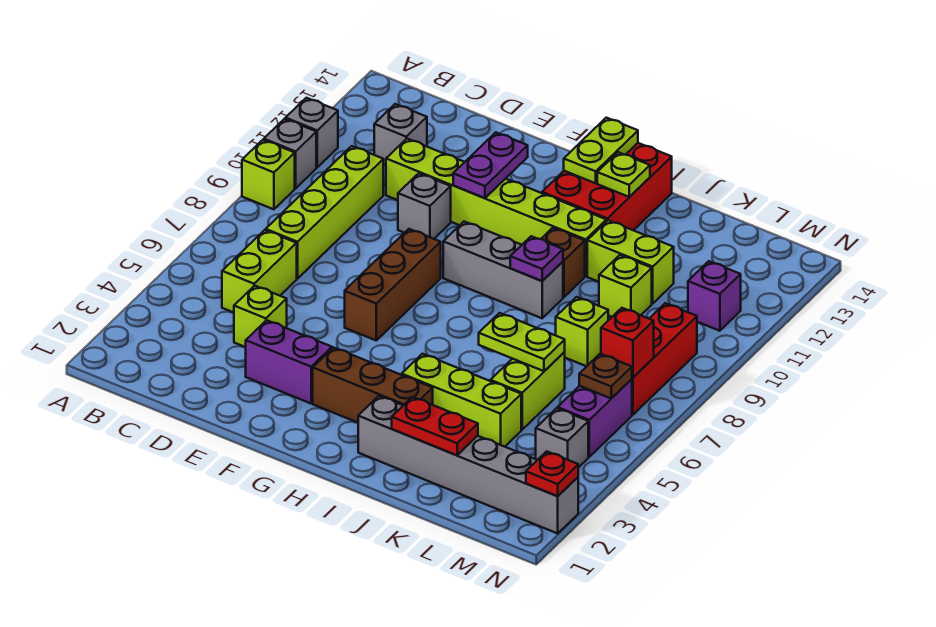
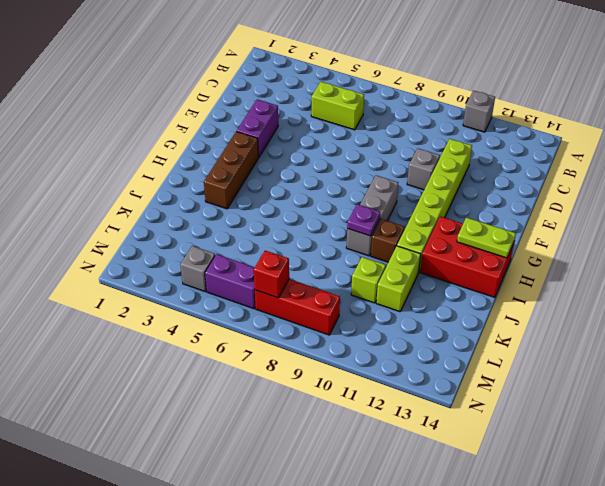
none -> lime brick A9 level 1
none -> grey brick A10 level 1
none -> lime brick C7:C10 level 1
none -> grey brick C12 level 1

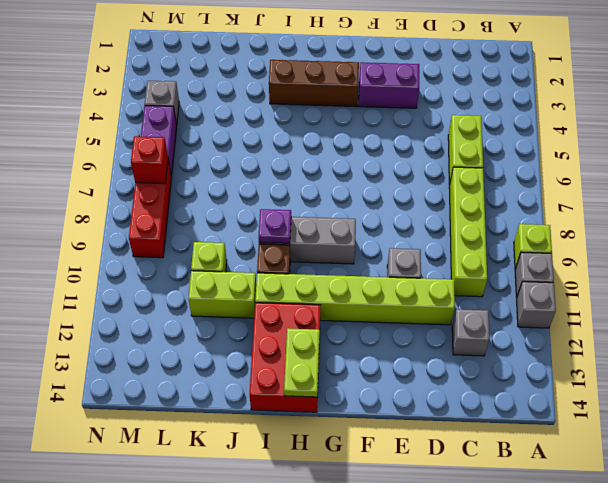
none -> lime brick D4 level 1
none -> brown brick F6:F8 level 1
none -> grey brick I2:N2 level 1
none -> lime brick I4:K4 level 1

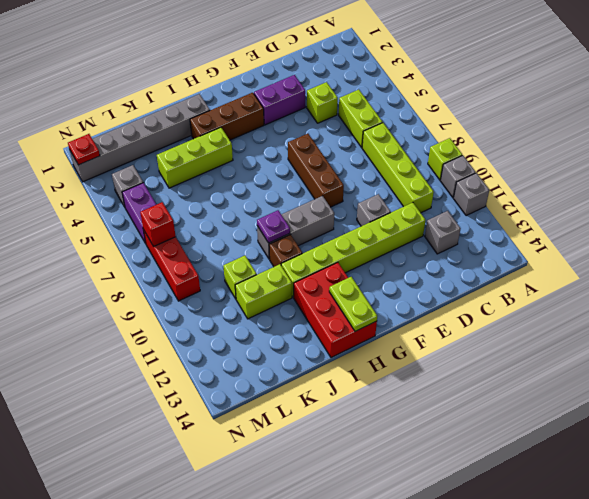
none -> lime brick K5:K6 level 1
none -> lime brick K8 level 1
none -> purple brick M11 level 1
none -> purple plate F11:F12 level 2

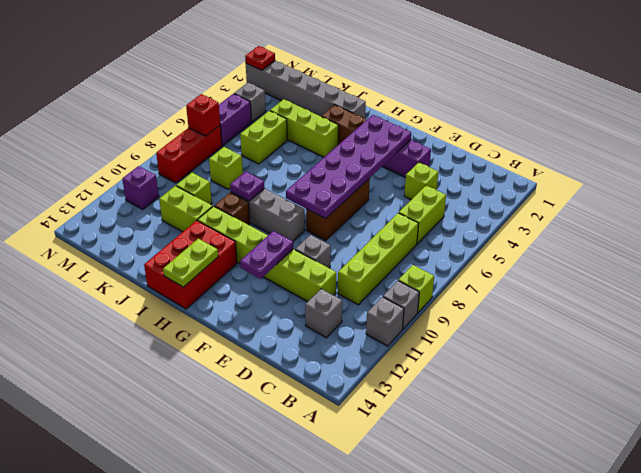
purple plate F3:G8 level 2 -> none
none -> lime plate I13 level 2
none -> red plate J2:K2 level 2
none -> lime plate J6:K6 level 2
none -> brown plate M6 level 2

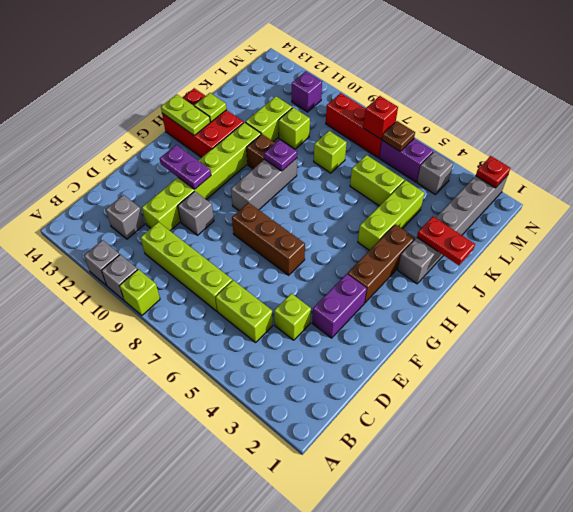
red plate J1:J2 level 2 -> red plate J2:K2 level 2
none -> lime plate J6:K6 level 2

